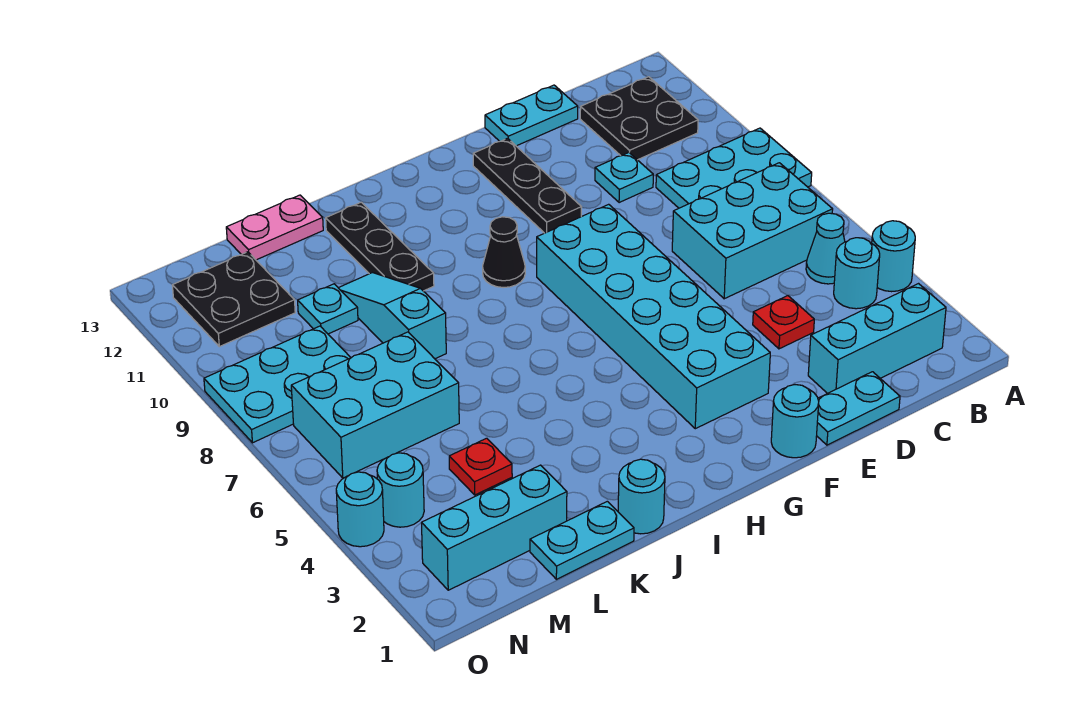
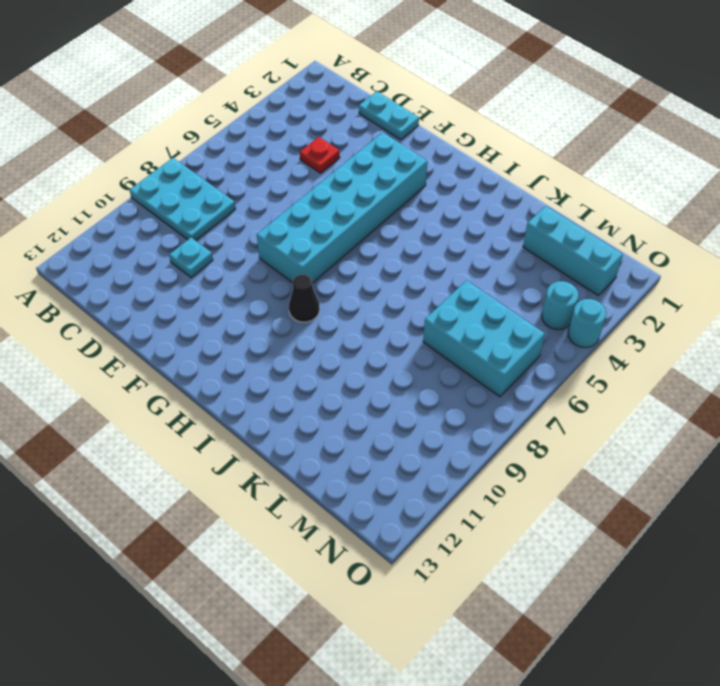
none -> cyan round brick A4 level 1
none -> cyan brick B2:D2 level 1
none -> cyan round brick B4 level 1

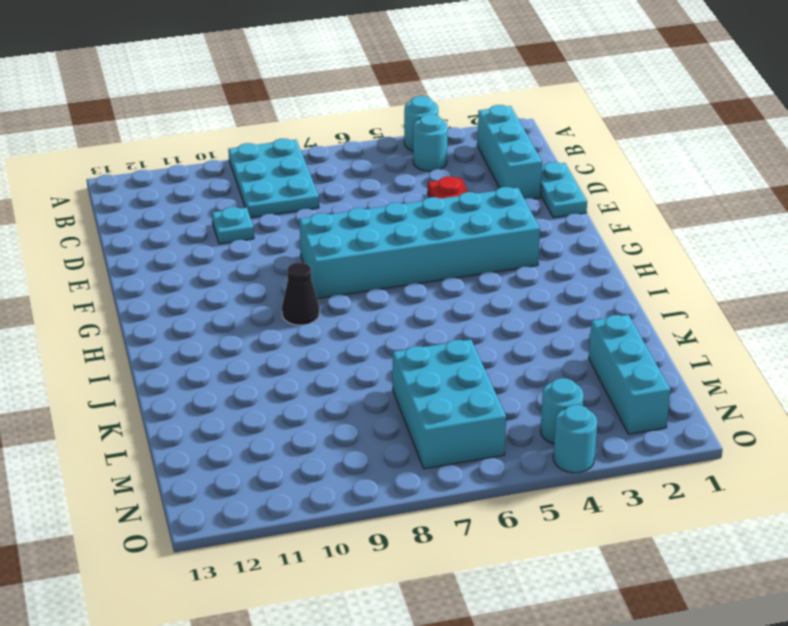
none -> cyan cone B5 level 1
none -> cyan brick B6:D7 level 1
none -> black plate B11:C12 level 1

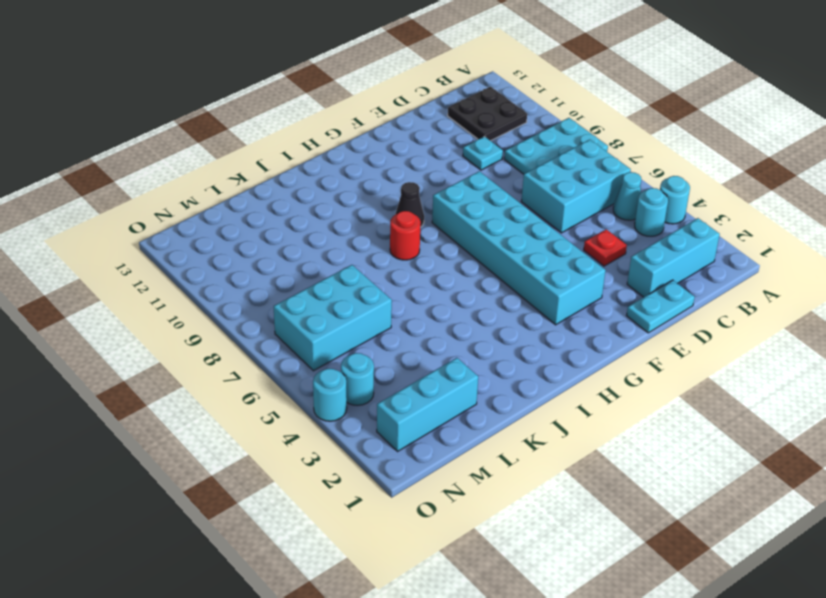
red round brick I8 level 1 -> none
none -> cyan plate D13:E13 level 1
none -> cyan round brick F1 level 1
none -> black plate F10:F12 level 1

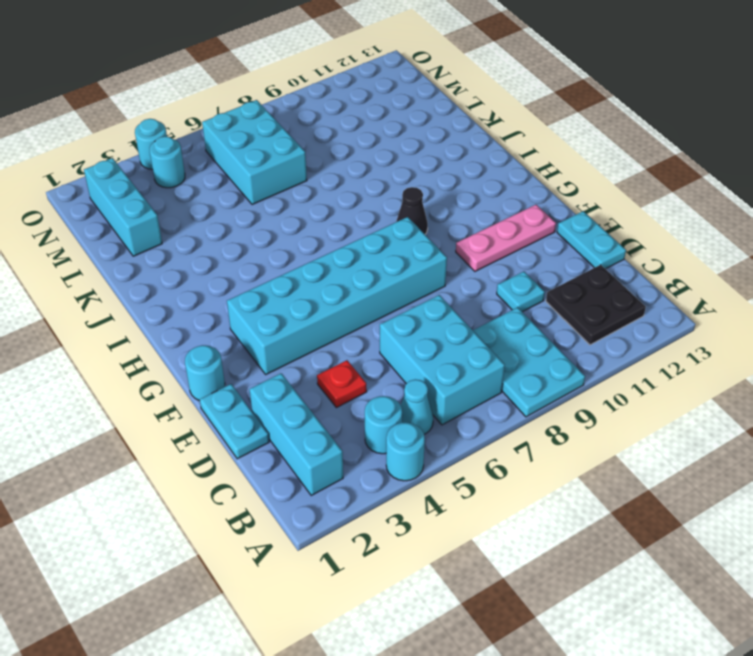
pink plate F10:F12 level 1 -> black plate F10:F12 level 1
none -> cyan round brick J1 level 1
none -> black plate J10:J12 level 1
none -> cyan plate K1:L1 level 1

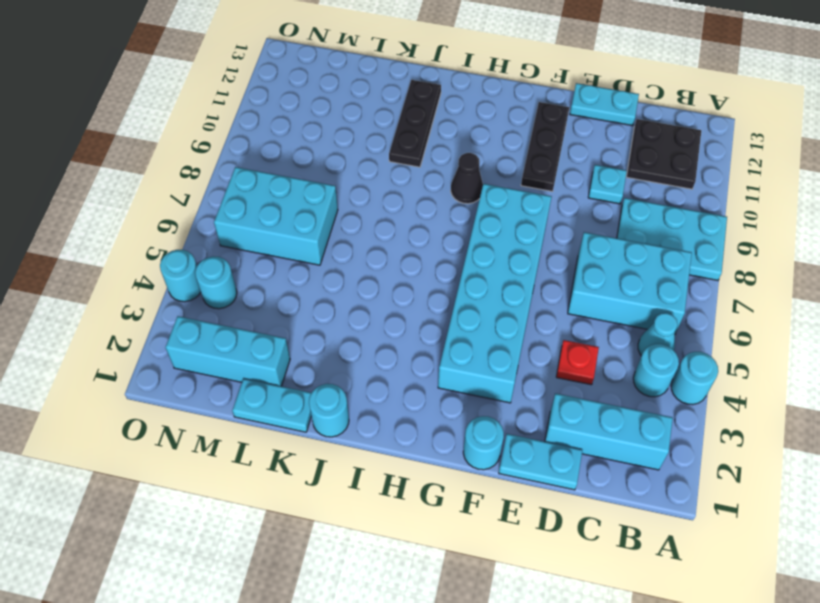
none -> cyan slope K8:K10 level 1 top 8
none -> pink plate K13:L13 level 1
none -> red plate L4 level 1

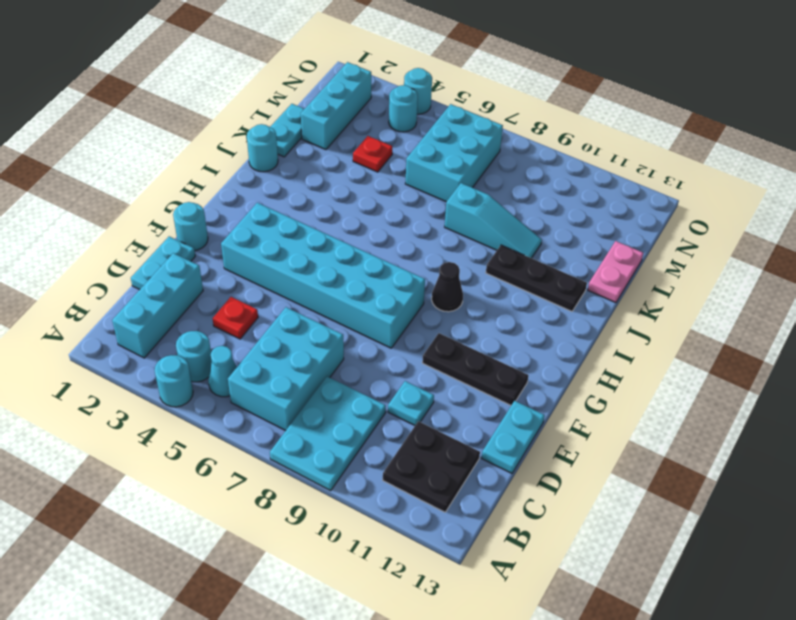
none -> cyan plate L10 level 1
none -> cyan plate M8:O9 level 1
none -> black plate M11:N12 level 1

